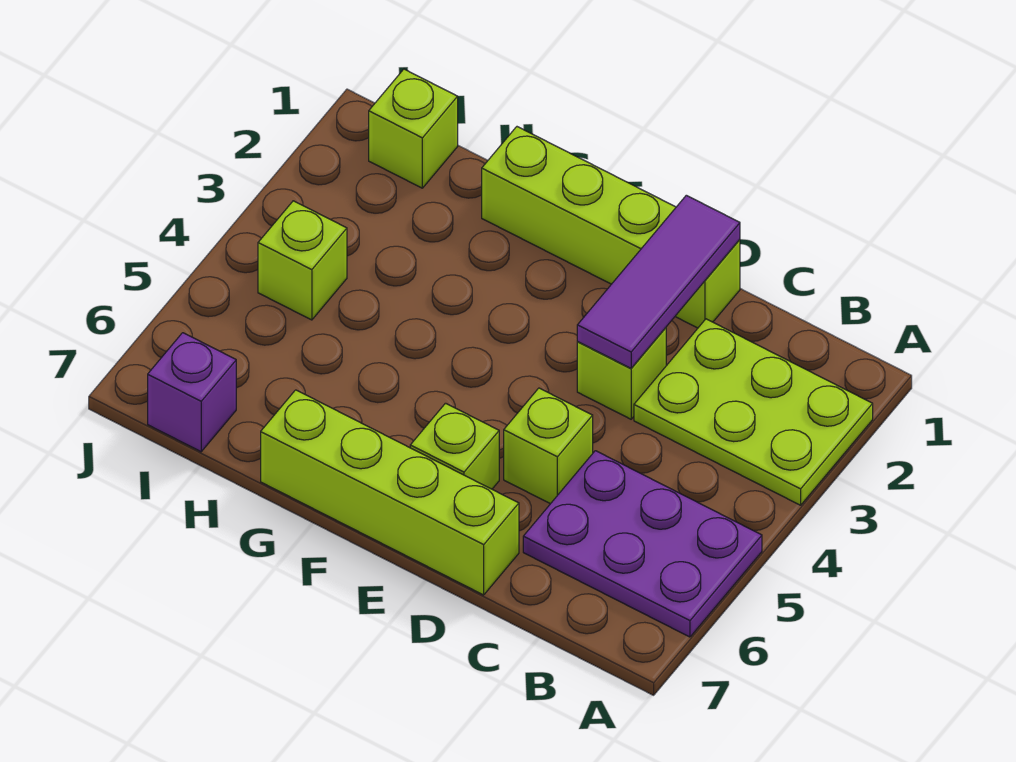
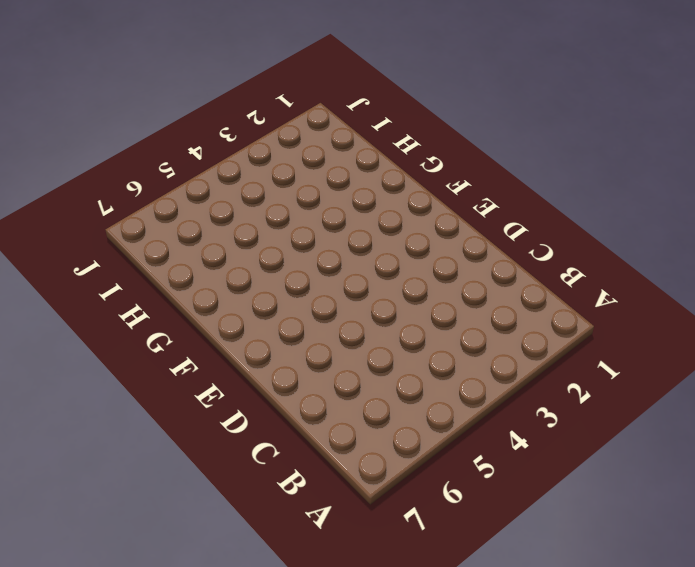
none -> lime plate A2:C3 level 1
none -> purple plate A5:C6 level 1

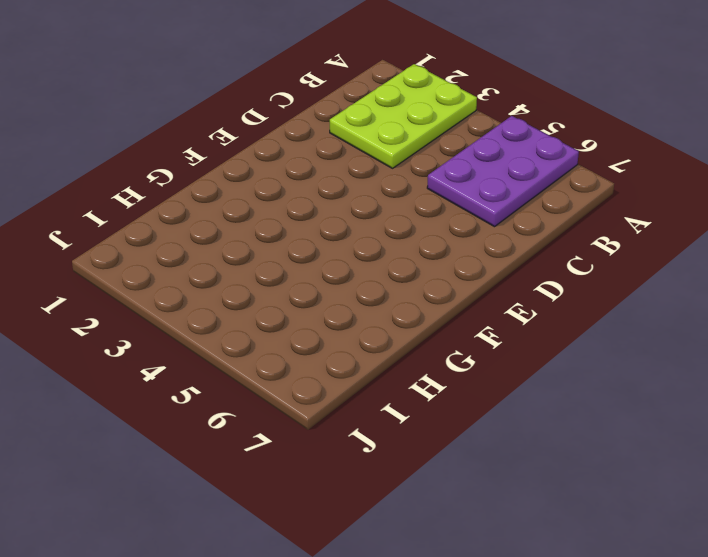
none -> lime brick D1:G1 level 1
none -> lime brick D3 level 1

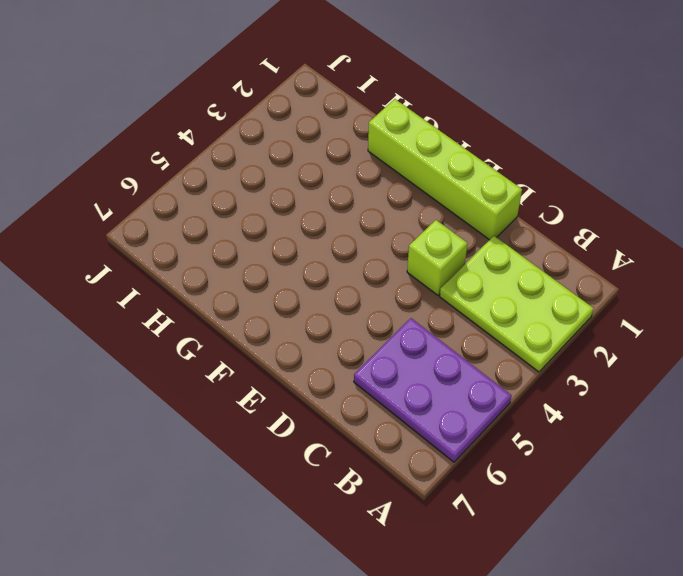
none -> lime brick D5 level 1
none -> lime brick D7:G7 level 1

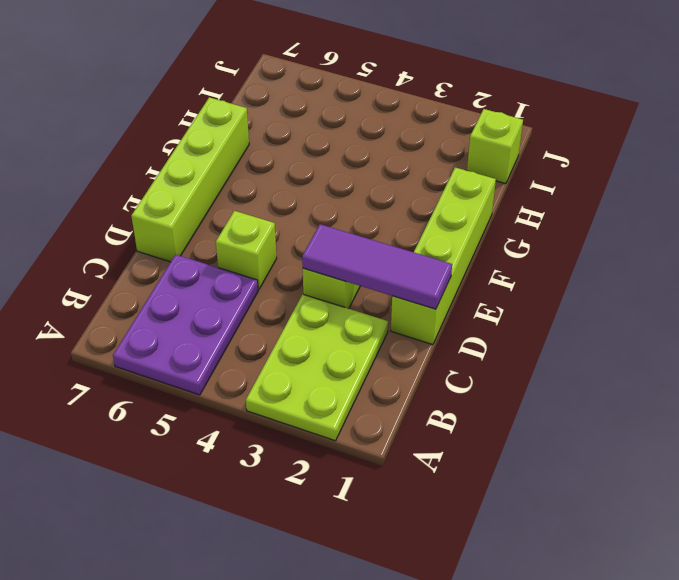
none -> lime brick E6 level 1
none -> lime brick I4 level 1

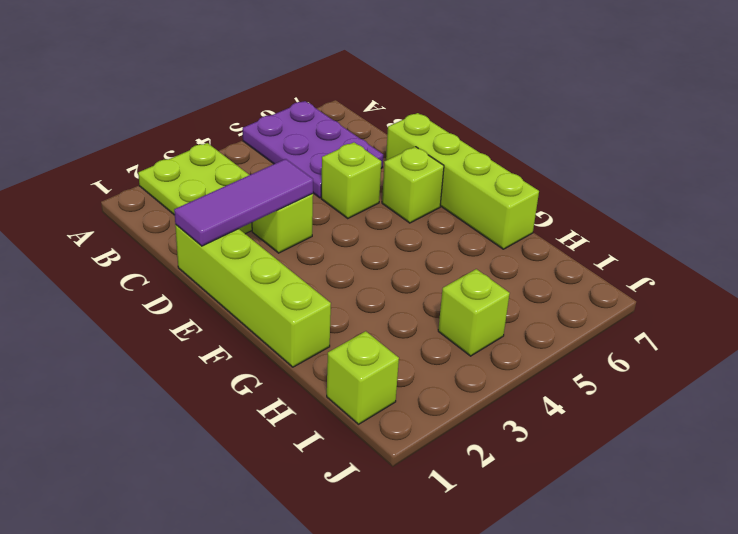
none -> purple brick I7 level 1

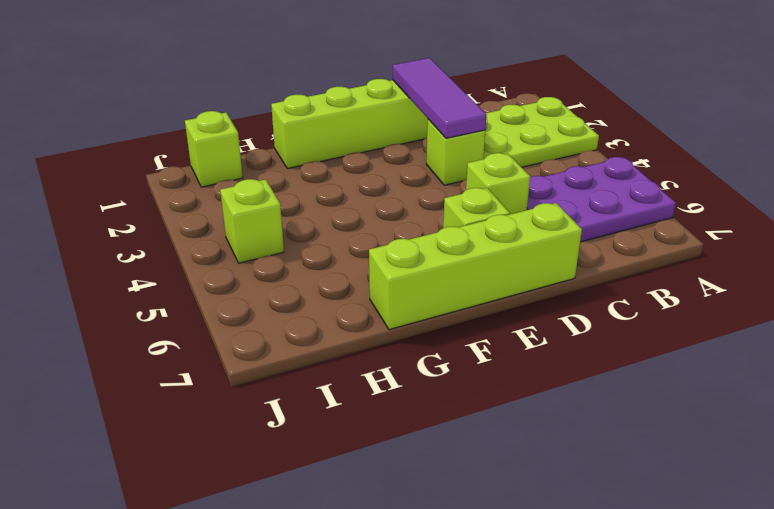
none -> purple brick I7 level 1

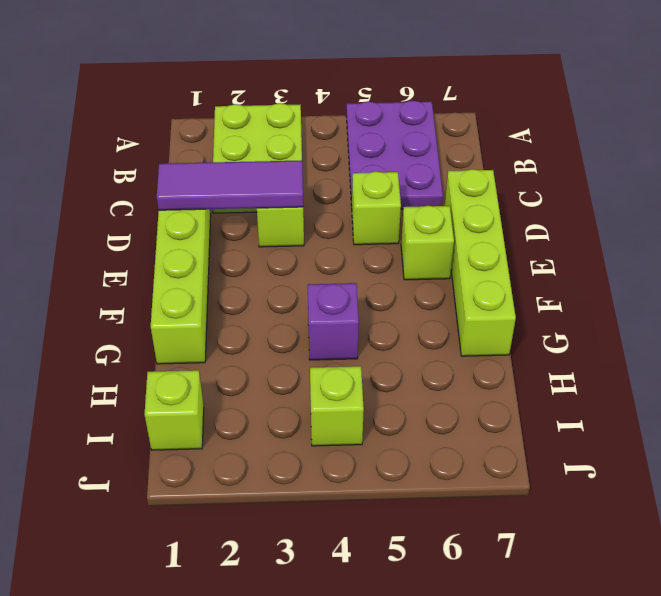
purple brick G4 level 1 -> purple brick I7 level 1

